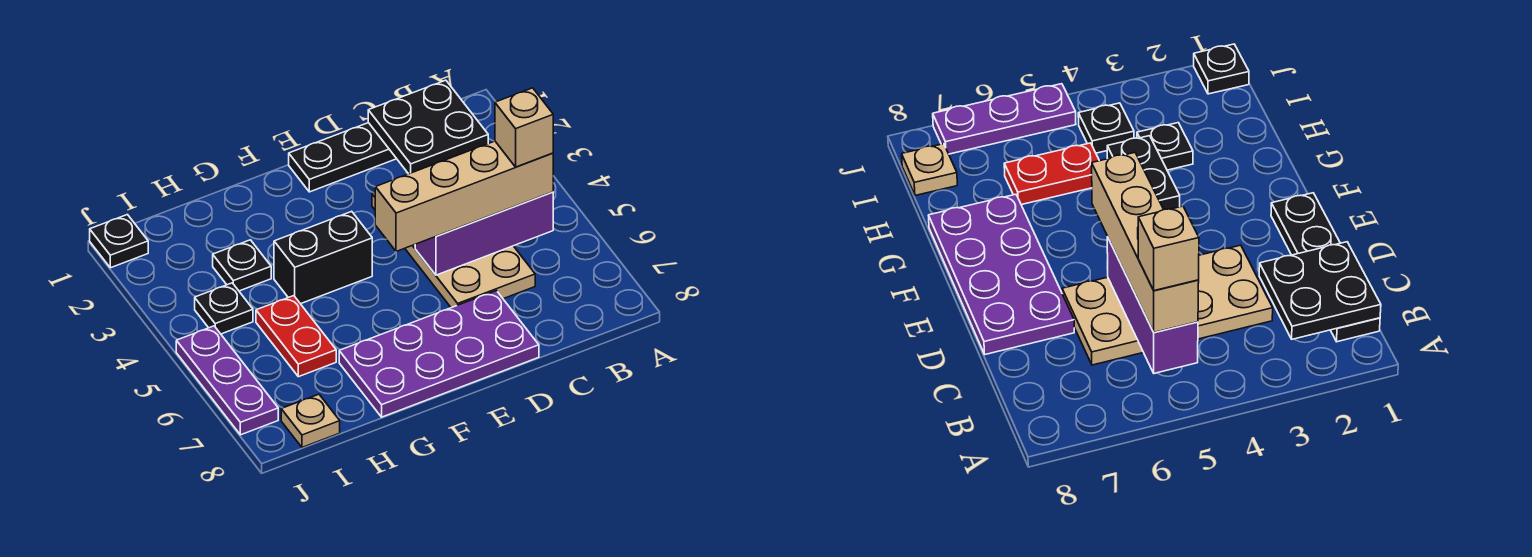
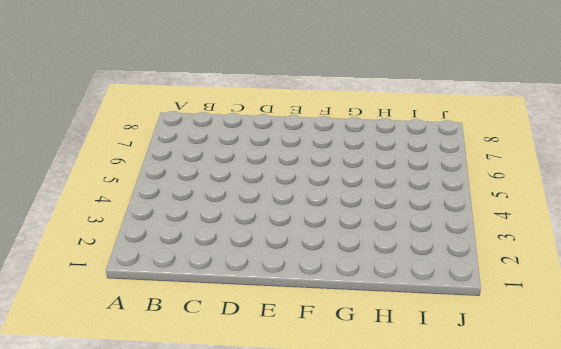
none -> black plate B1:E1 level 1
none -> tan plate C3:D6 level 1
none -> purple plate D7:G8 level 1

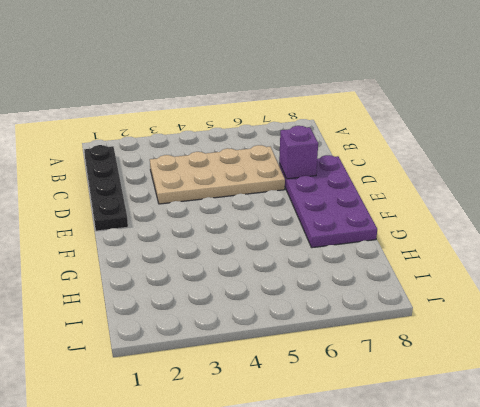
purple brick D7 level 2 -> none
none -> black brick F4:G4 level 1
none -> black plate H3 level 1
none -> red plate H5:H6 level 1

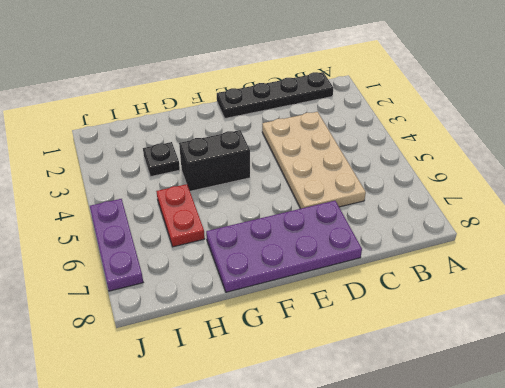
none -> black plate I4 level 1
none -> tan plate I8 level 1
none -> black plate J1 level 1

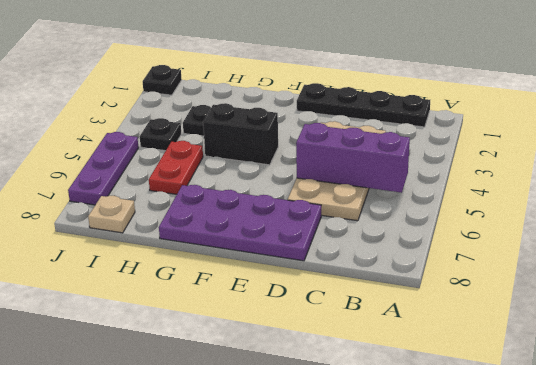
none -> black plate B1:C2 level 2
none -> tan brick B5:E5 level 3
none -> tan brick B5 level 4

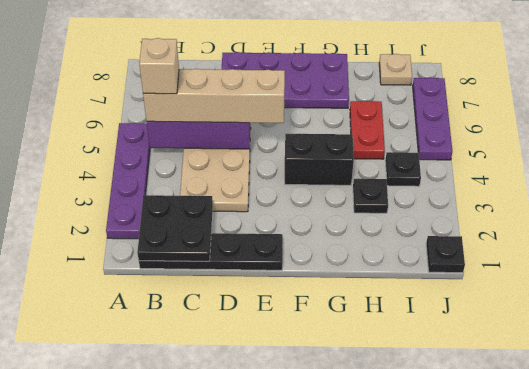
purple plate A2:A5 level 1 -> none

